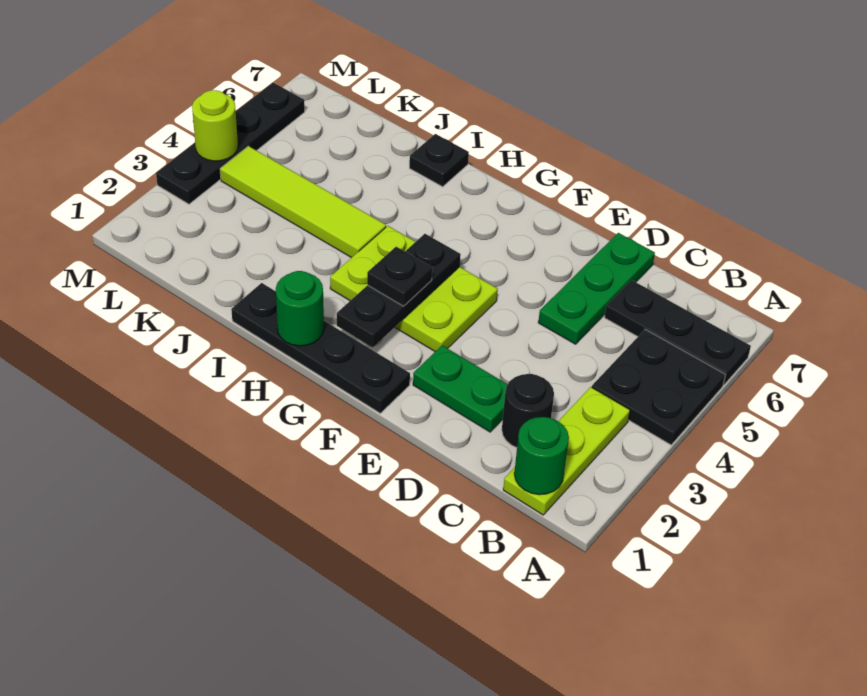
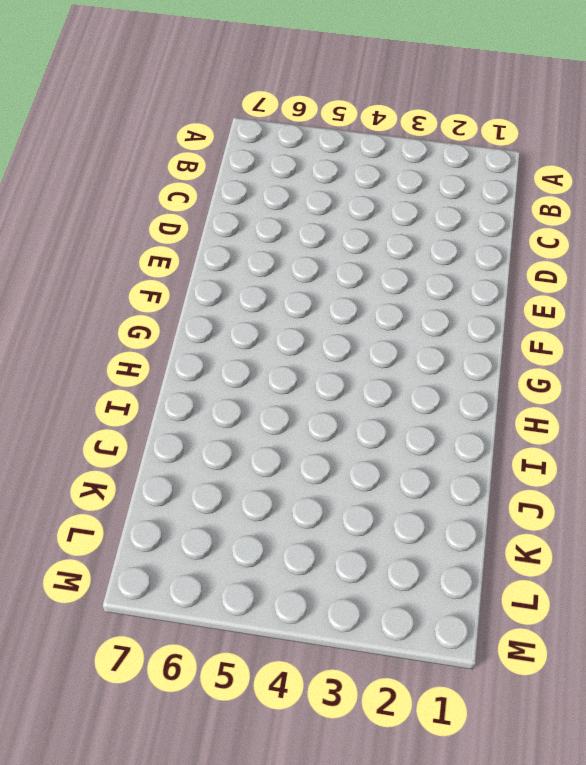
none -> black plate A4:B5 level 1
none -> black plate A6:C6 level 1
none -> lime plate B1:B3 level 1

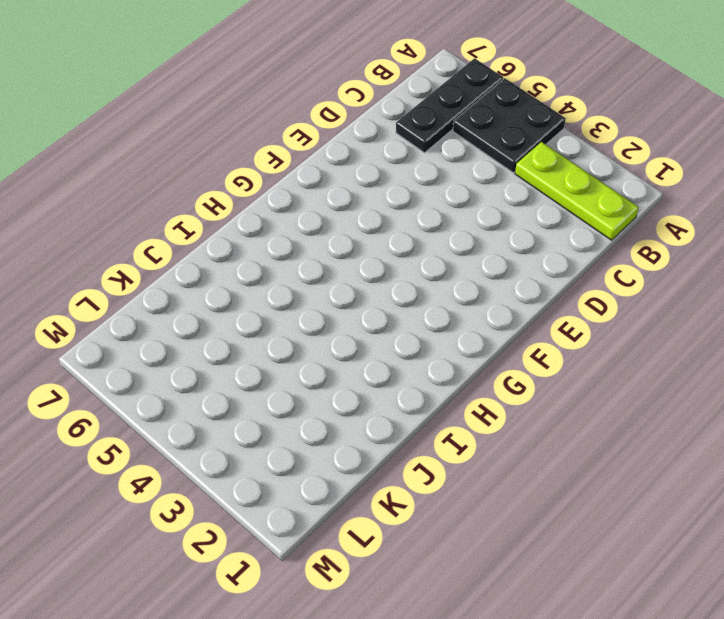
none -> black round brick C2 level 1
none -> green plate D2:E2 level 1
none -> green plate D5:D7 level 1

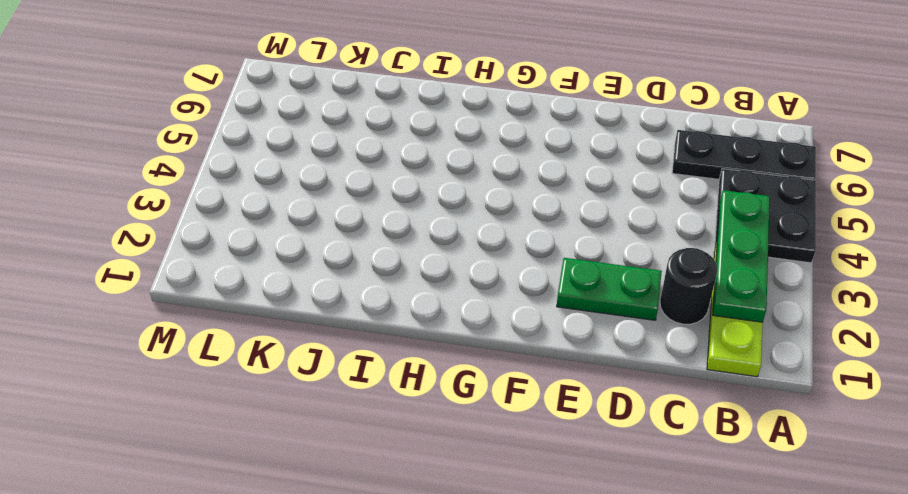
green plate B2:B4 level 2 -> green plate D5:D7 level 1
none -> black plate F1:I1 level 1
none -> lime plate F3:H4 level 1
none -> lime tile I4:L4 level 1

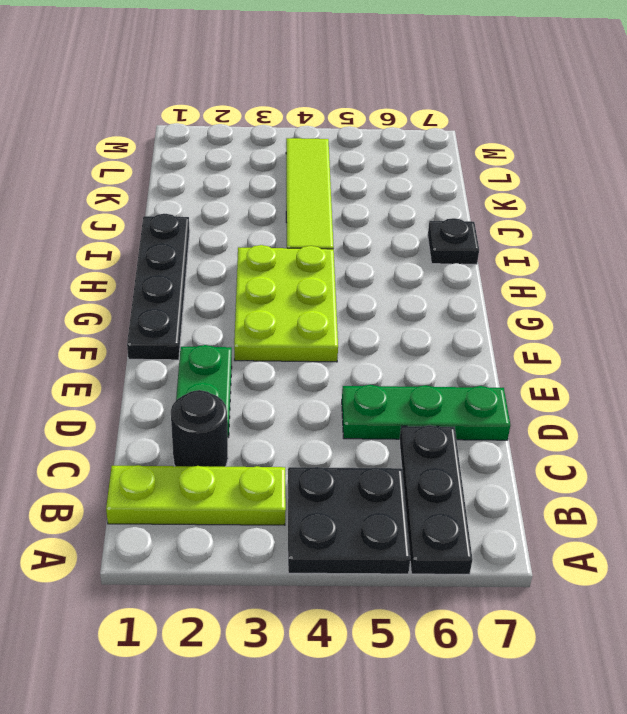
none -> black plate M3:M6 level 1
none -> green round brick B1 level 2
none -> black plate G2:G4 level 2

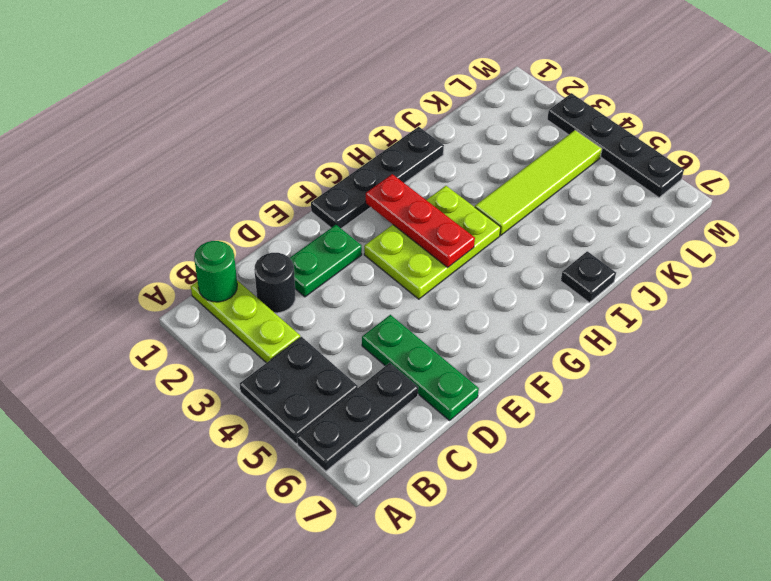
red plate G2:G4 level 2 -> black plate G2:G4 level 2
none -> green round brick H1 level 2
none -> lime round brick M4 level 2
none -> black plate G3 level 3

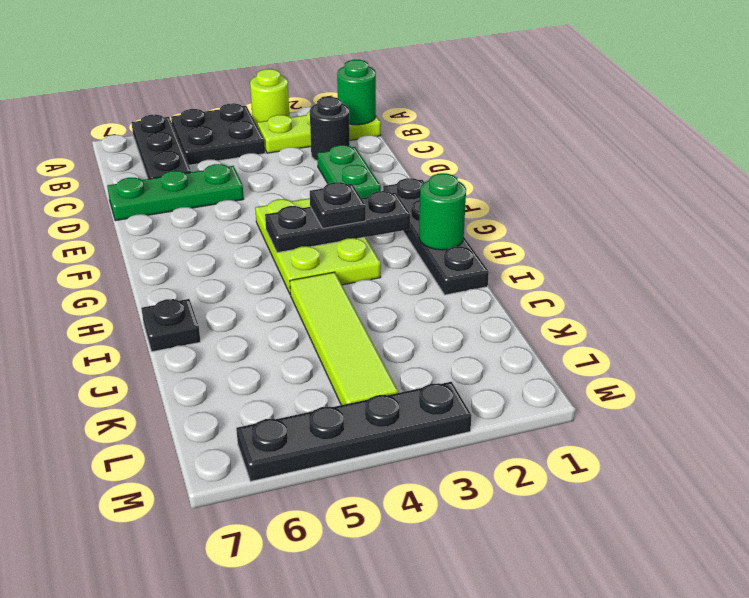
lime round brick A3 level 1 -> lime round brick M4 level 2

